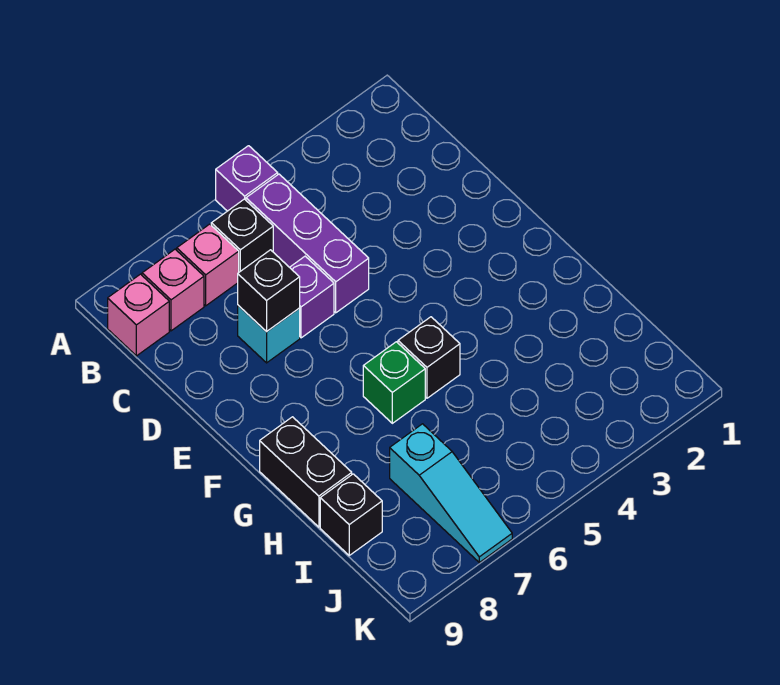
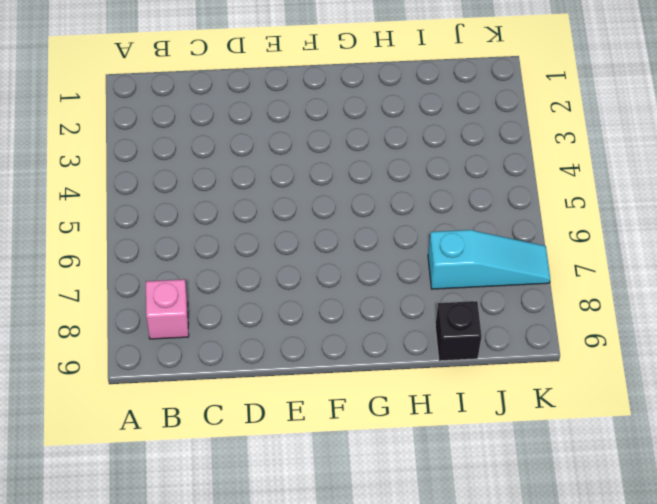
none -> purple brick A5 level 1
none -> purple brick B5:D5 level 1
none -> black brick B6 level 1

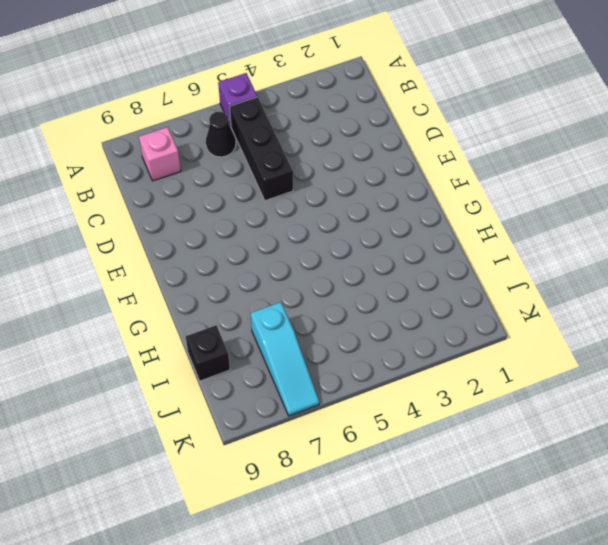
black brick B5:D5 level 1 -> purple brick B5:D5 level 1
black cone B6 level 1 -> black brick B6 level 1
none -> pink brick B7 level 1
none -> pink brick B9 level 1
none -> purple brick D6 level 1

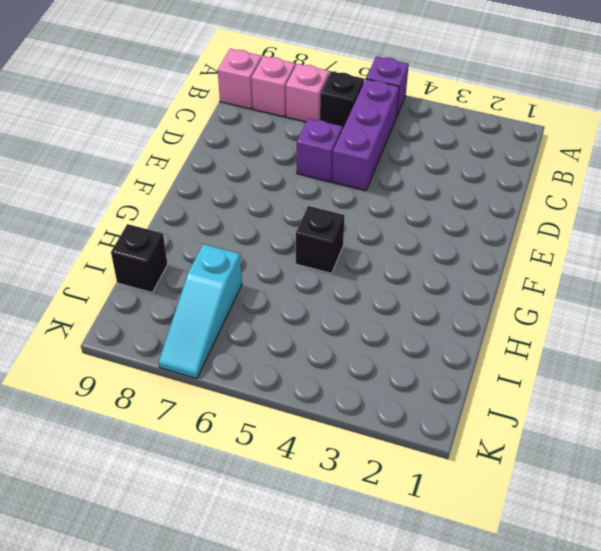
none -> cyan brick D7 level 1
none -> green brick G6 level 1
none -> black brick G9:H9 level 1

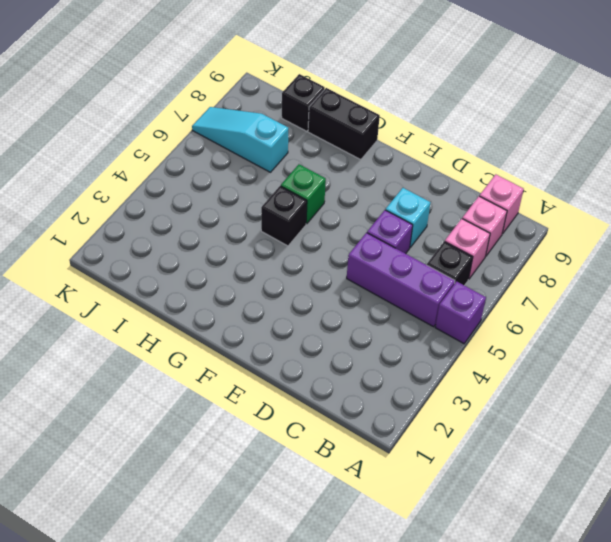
none -> black brick D7 level 2

